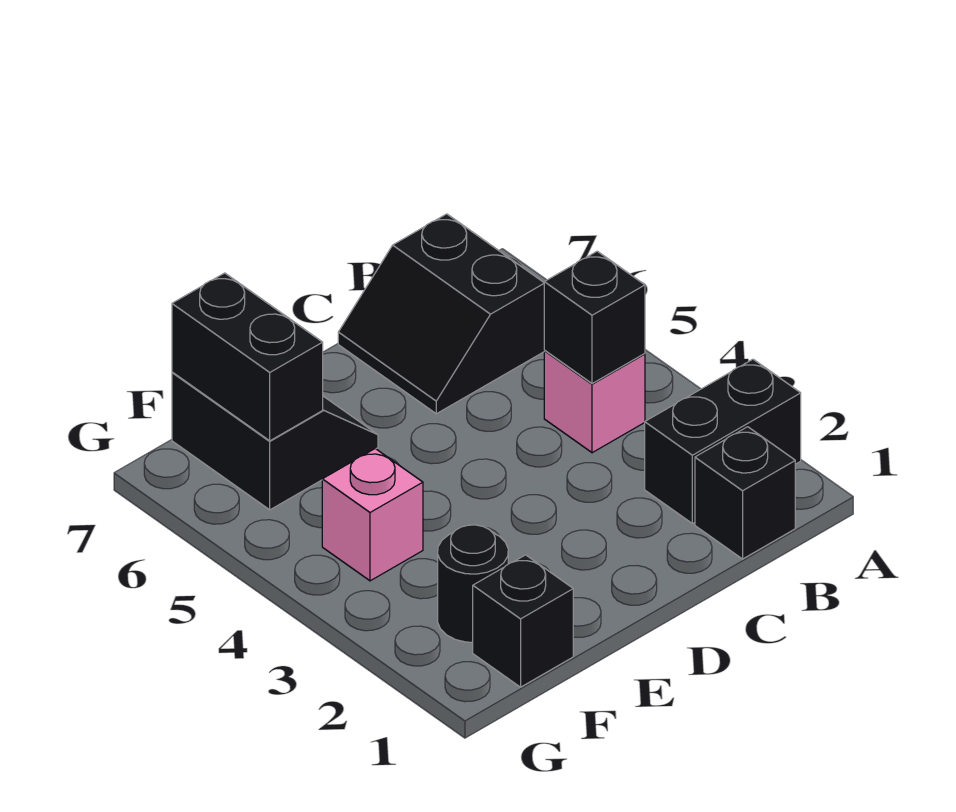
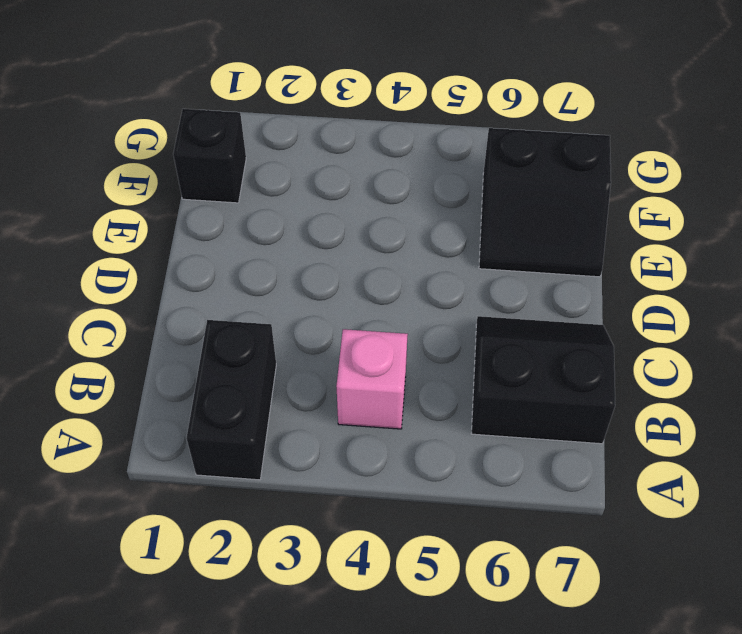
none -> black brick B1 level 1
none -> black round brick F2 level 1

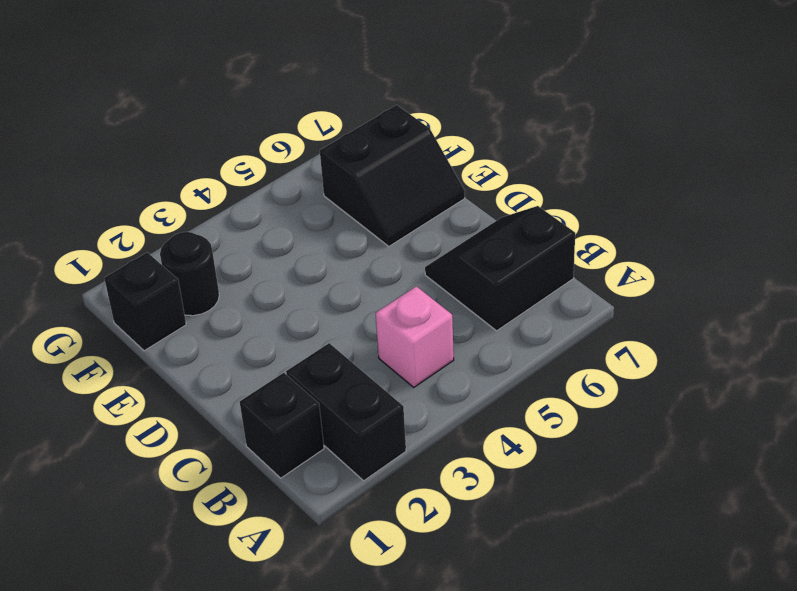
none -> pink brick F4 level 1
none -> black brick B4 level 2

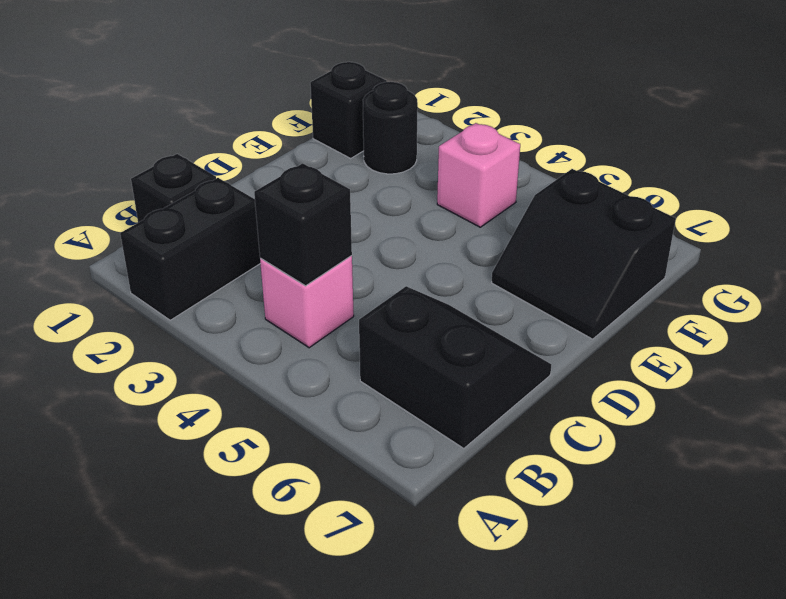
none -> black brick F6:F7 level 2

